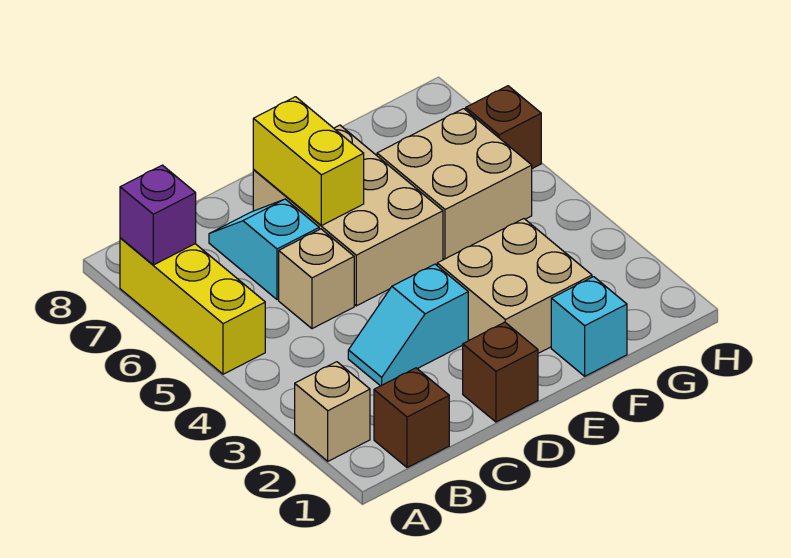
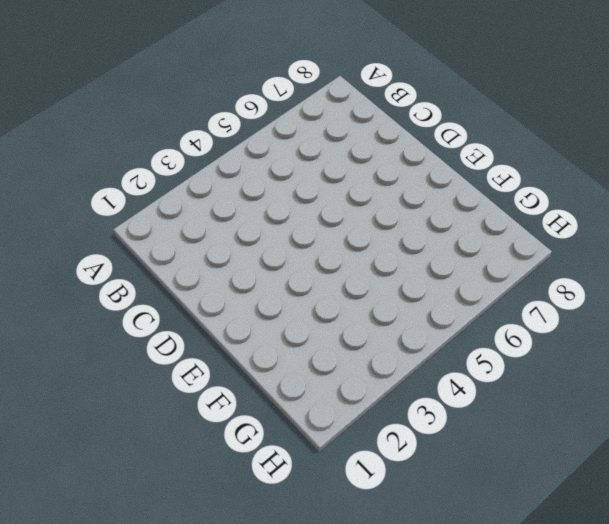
none -> tan brick A2 level 1
none -> yellow brick A5:A7 level 1
none -> brown brick B1 level 1

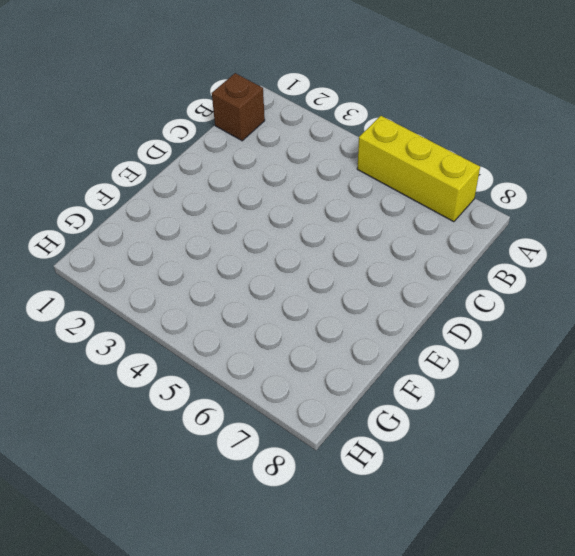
none -> tan brick A2 level 1
none -> cyan slope C3:D3 level 1 top D
none -> tan brick C5 level 1

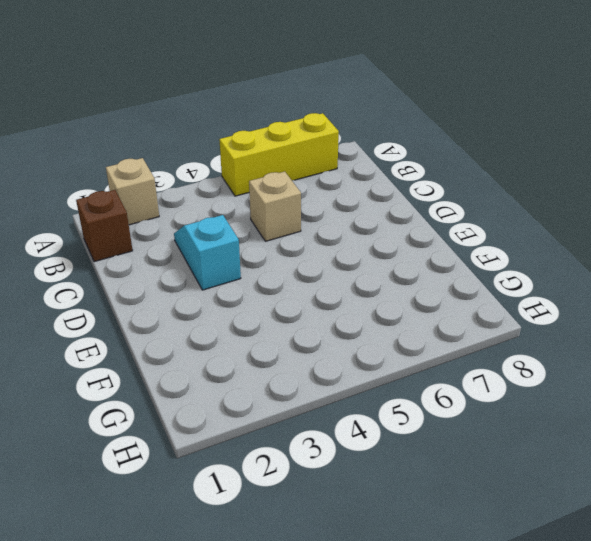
none -> cyan slope C6:C7 level 1 top 6
none -> brown brick D1 level 1
none -> tan brick D5:E7 level 1

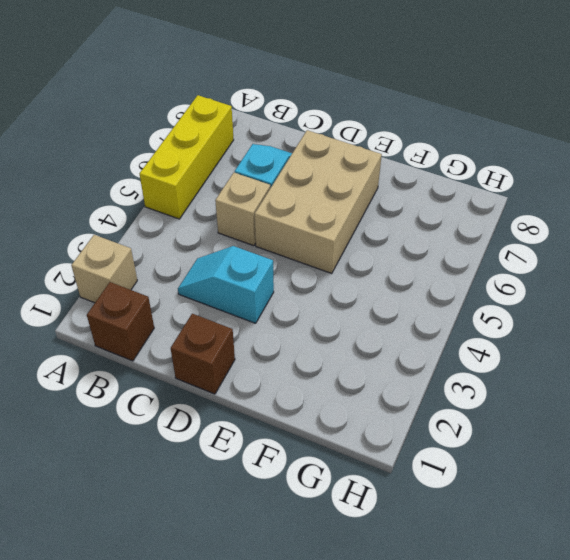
none -> tan brick E2:F3 level 1
none -> cyan brick F1 level 1
none -> tan brick F5:G6 level 1

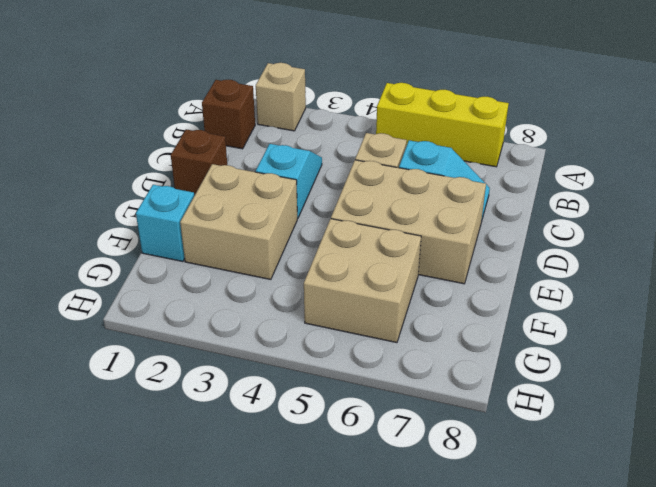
none -> brown brick H6 level 1
none -> purple brick A7 level 2
none -> yellow brick D6:D7 level 2

